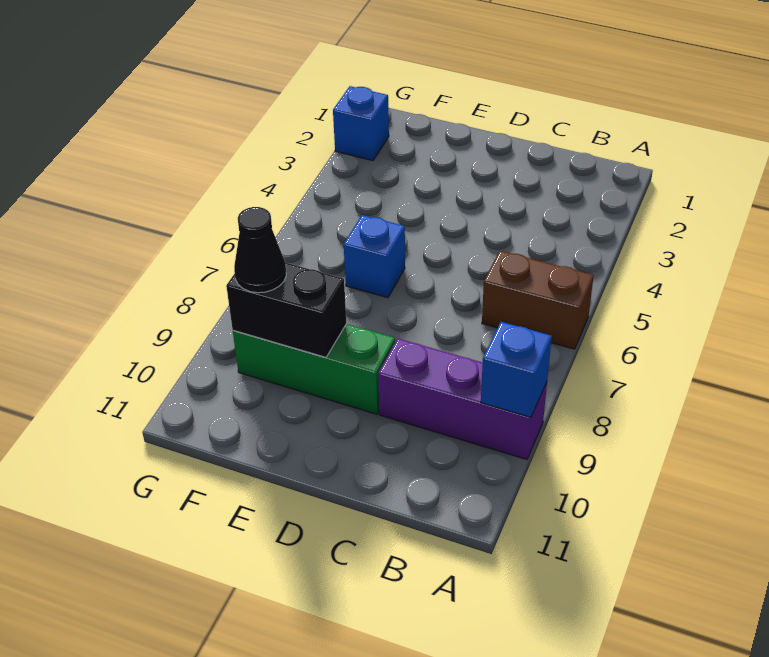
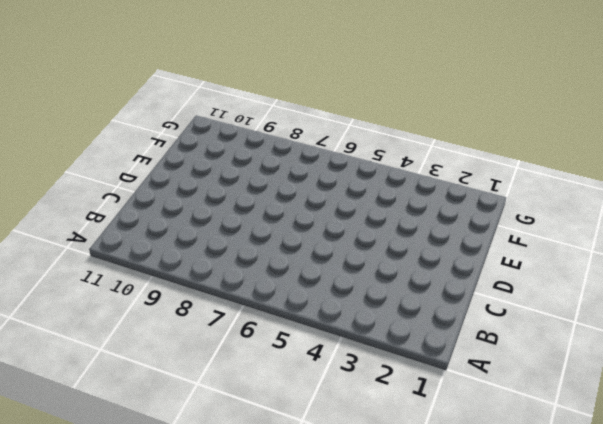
none -> brown brick A6:B6 level 1
none -> purple brick A9:C9 level 1

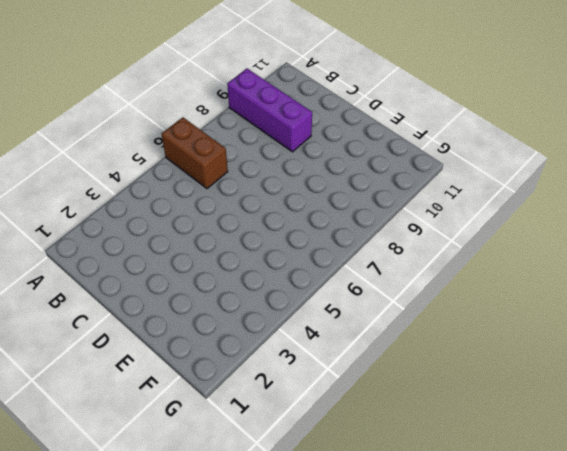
none -> green brick D9:F9 level 1
none -> blue brick E6 level 1

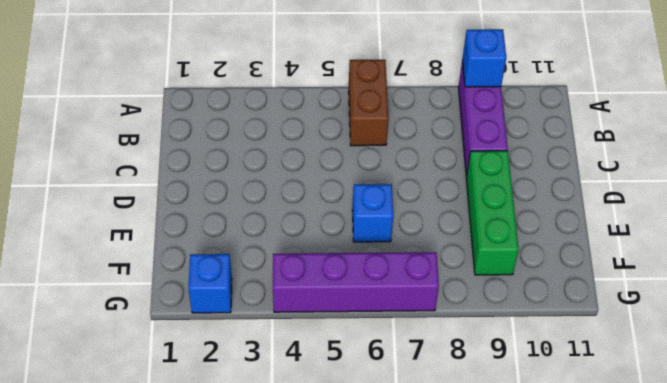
purple brick G4:G7 level 1 -> none
none -> black brick E9:F9 level 2
none -> black cone F9 level 3

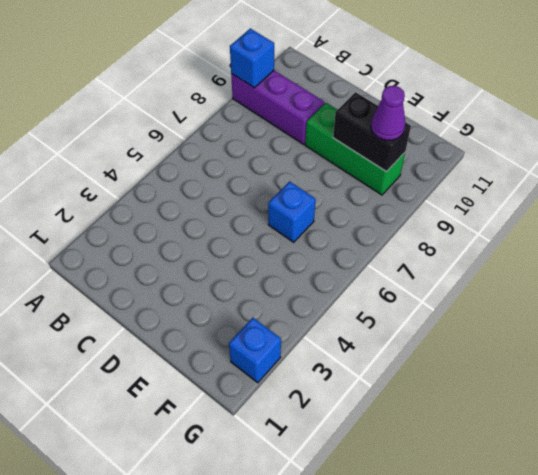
purple cone F9 level 3 -> black cone F9 level 3
none -> brown brick A6:B6 level 1

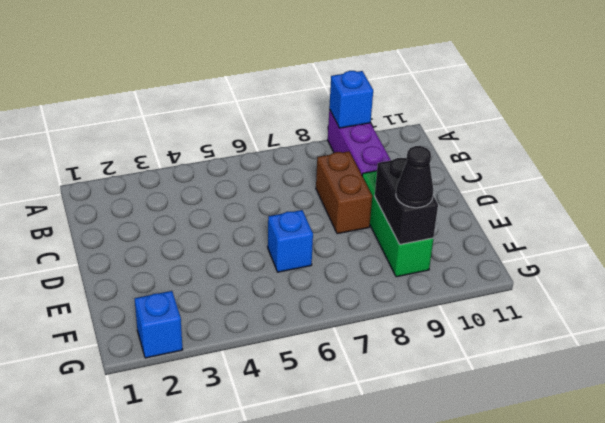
brown brick C8:D8 level 1 -> brown brick A6:B6 level 1

